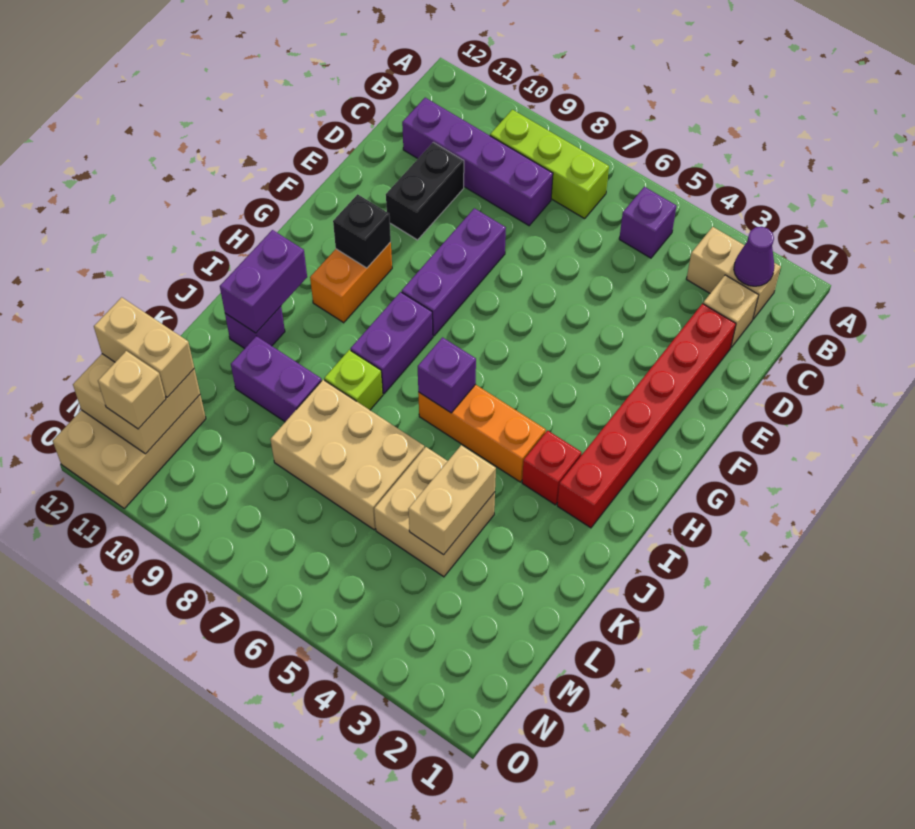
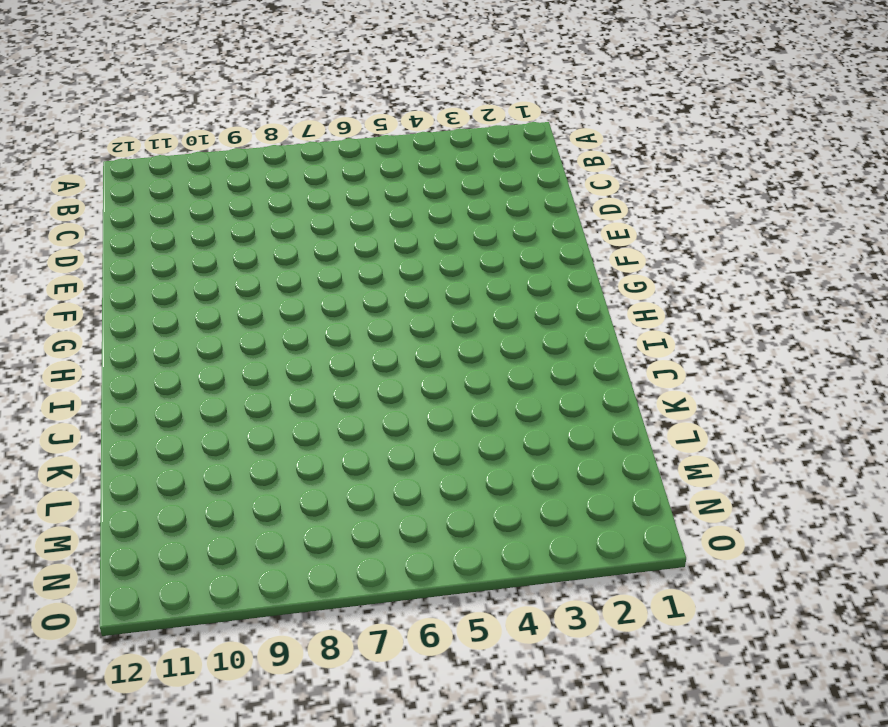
none -> tan brick B2:B3 level 1
none -> purple brick B5 level 1
none -> lime brick B7:B9 level 1

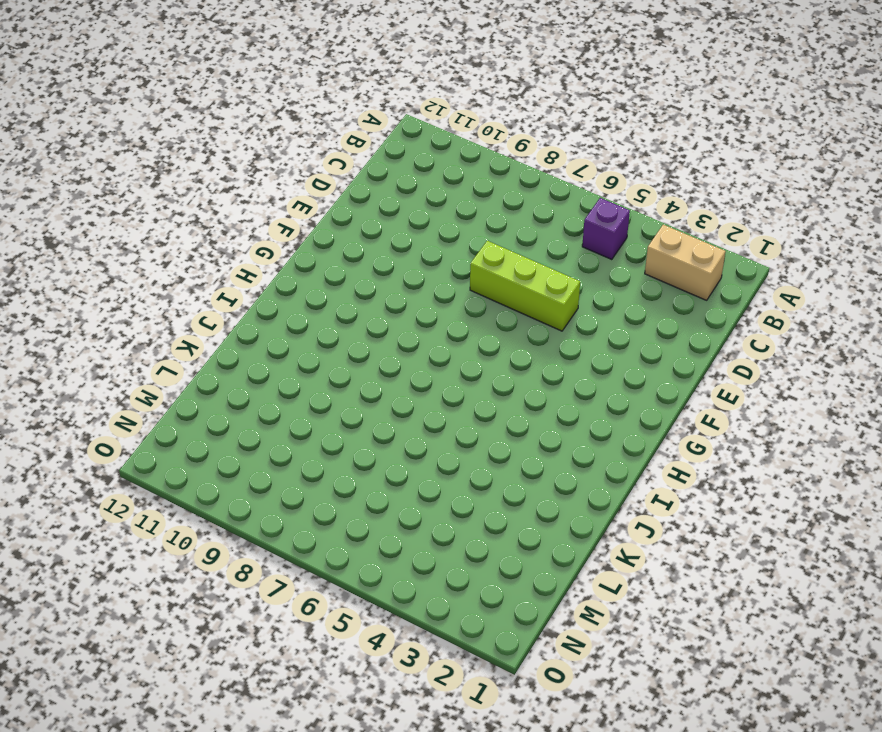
lime brick E5:E7 level 1 -> lime brick B7:B9 level 1
none -> tan brick C2 level 1
none -> purple brick C8:C11 level 1
none -> red brick D2:I2 level 1

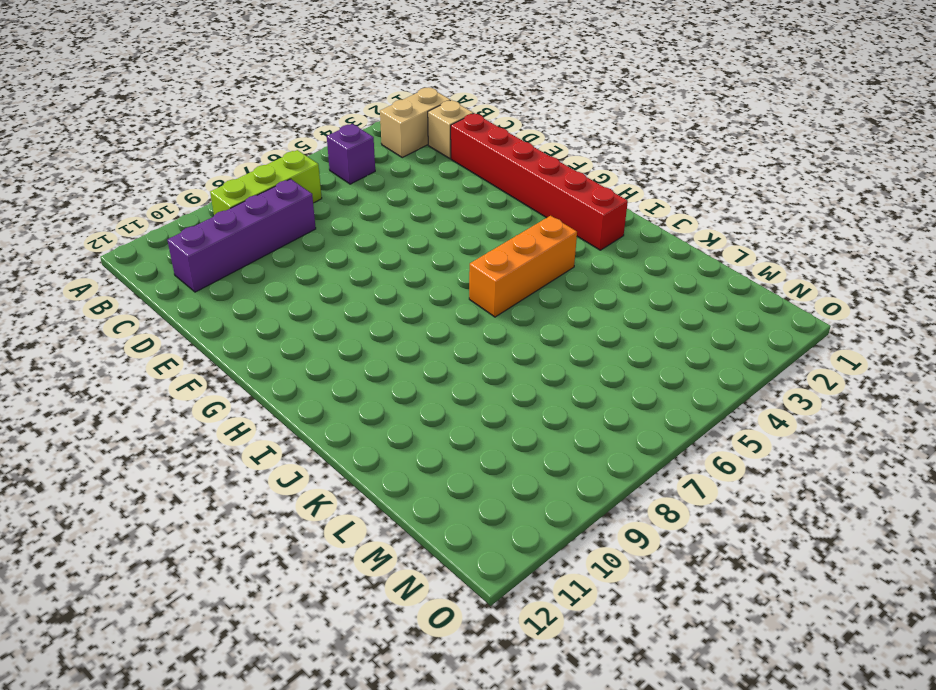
none -> black brick D10:E10 level 1
none -> purple brick E8:G8 level 1
none -> orange brick G10:H10 level 1

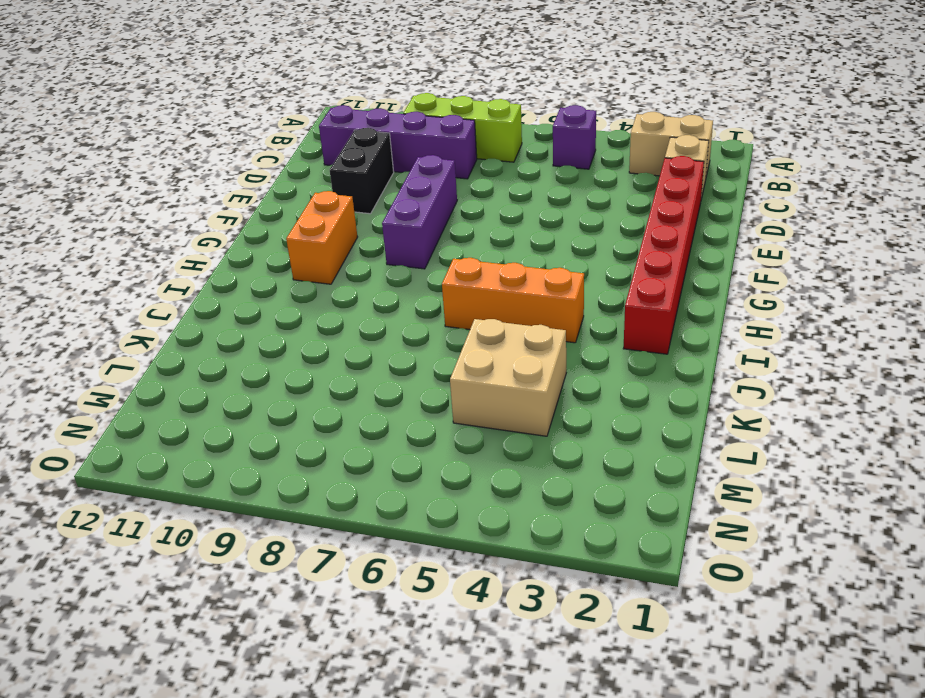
none -> purple brick H8:I8 level 1
none -> red brick I3 level 1
none -> lime brick J8 level 1

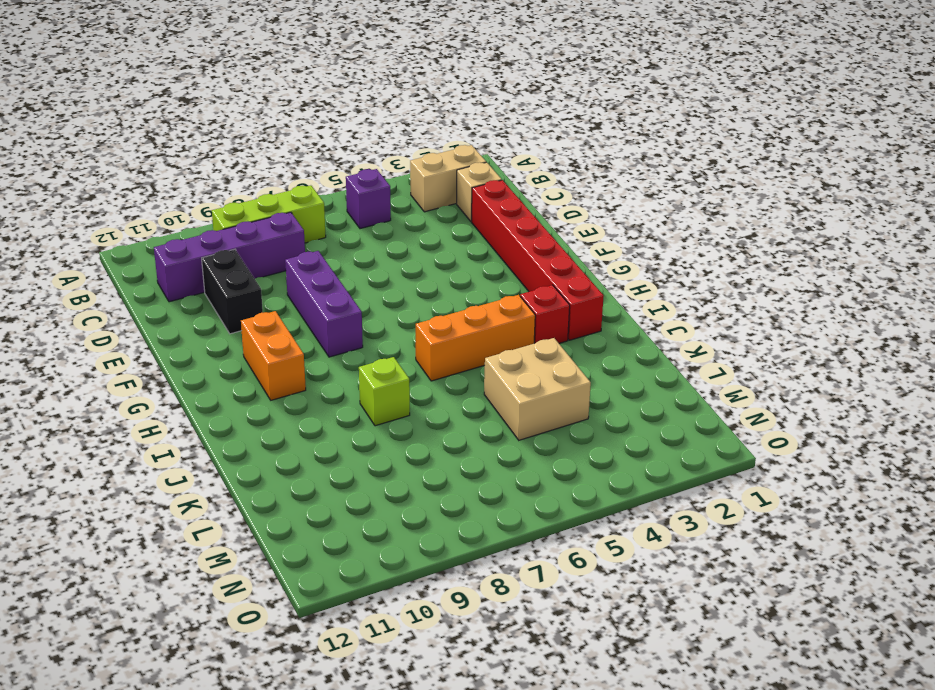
none -> purple brick H8:I8 level 1
none -> purple brick J11 level 1
none -> tan brick K6:L8 level 1

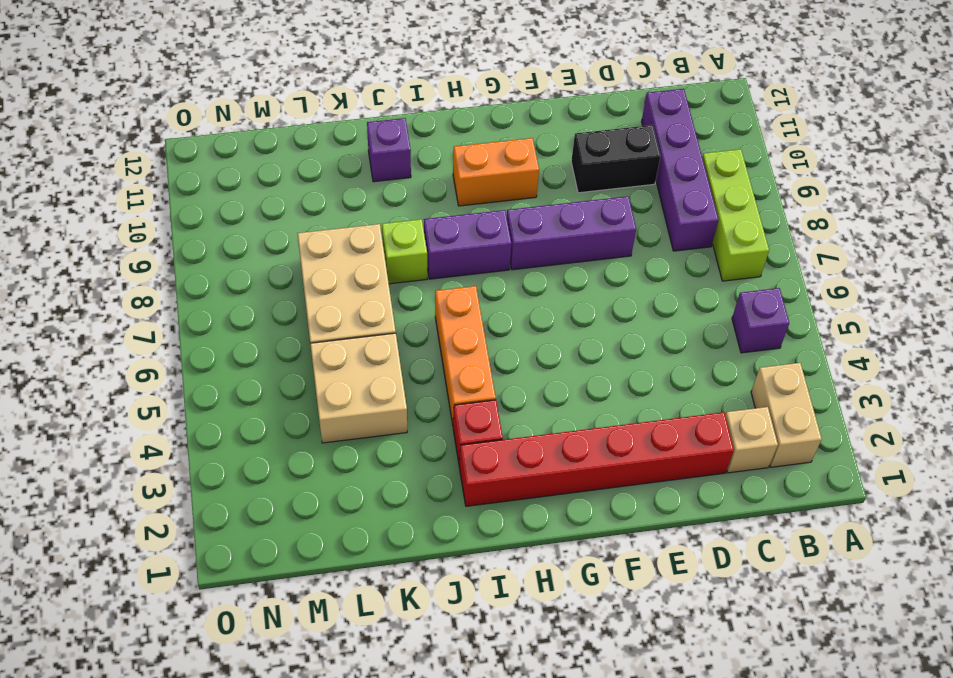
none -> purple brick K9:K10 level 1
none -> tan brick M11:O12 level 1
none -> purple cone B2 level 2

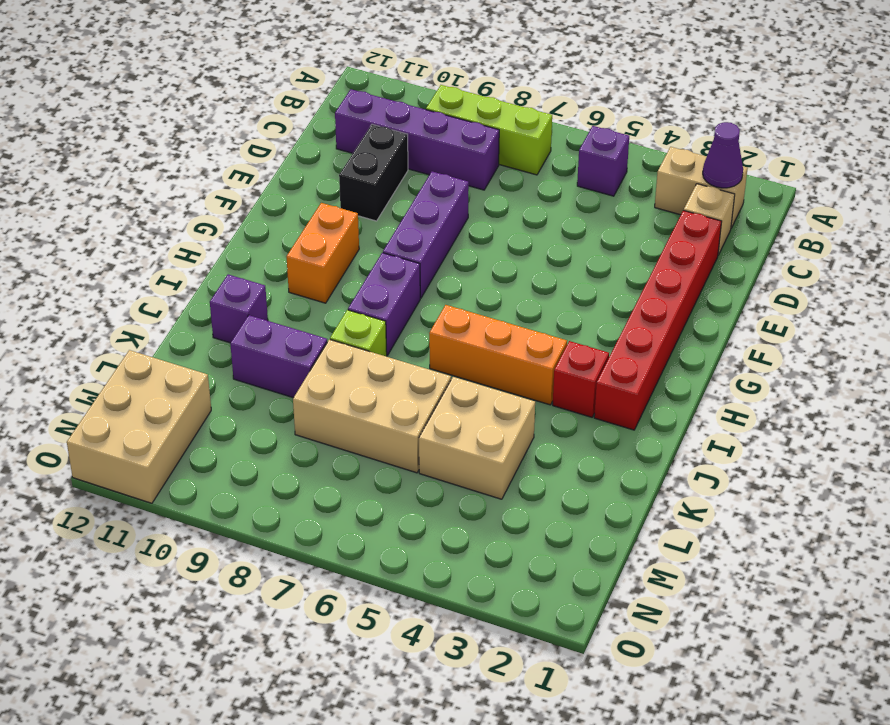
none -> black brick G10 level 2
none -> purple brick I6 level 2
none -> purple brick I11:J11 level 2

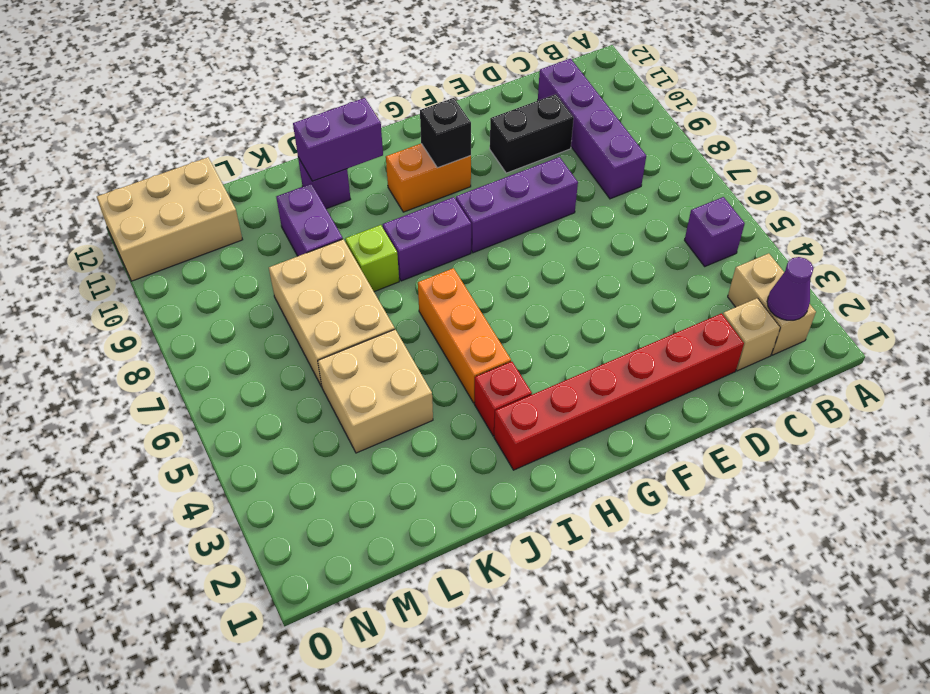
none -> lime brick B7:B9 level 1
none -> purple brick I6 level 2
none -> tan brick K4:L4 level 2

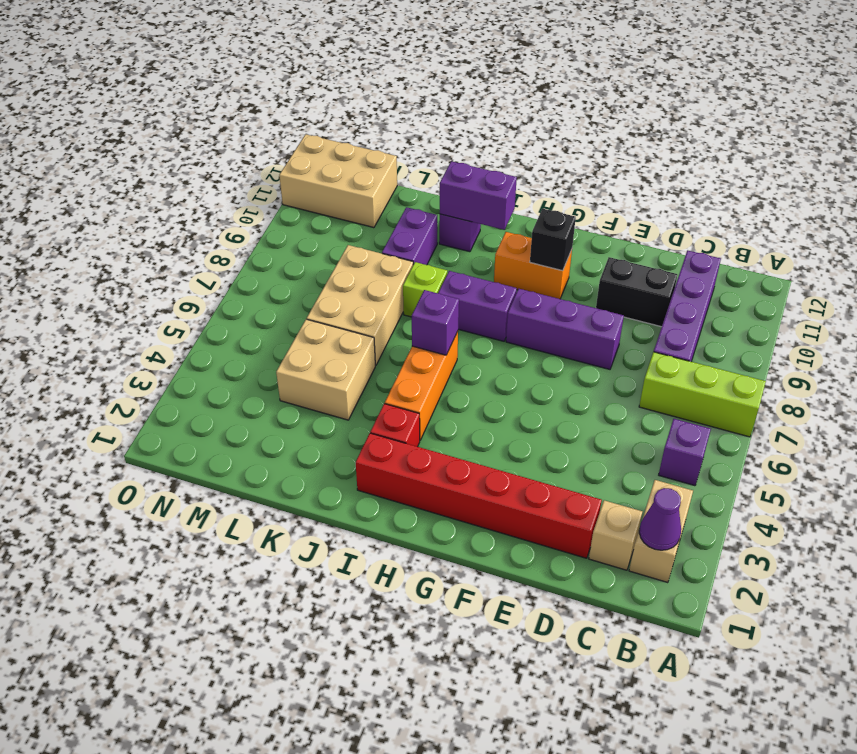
lime brick A7:C7 level 1 -> lime brick B7:B9 level 1
none -> tan brick K4:L4 level 2
none -> tan brick M11:N12 level 2
none -> tan brick M11:M12 level 3

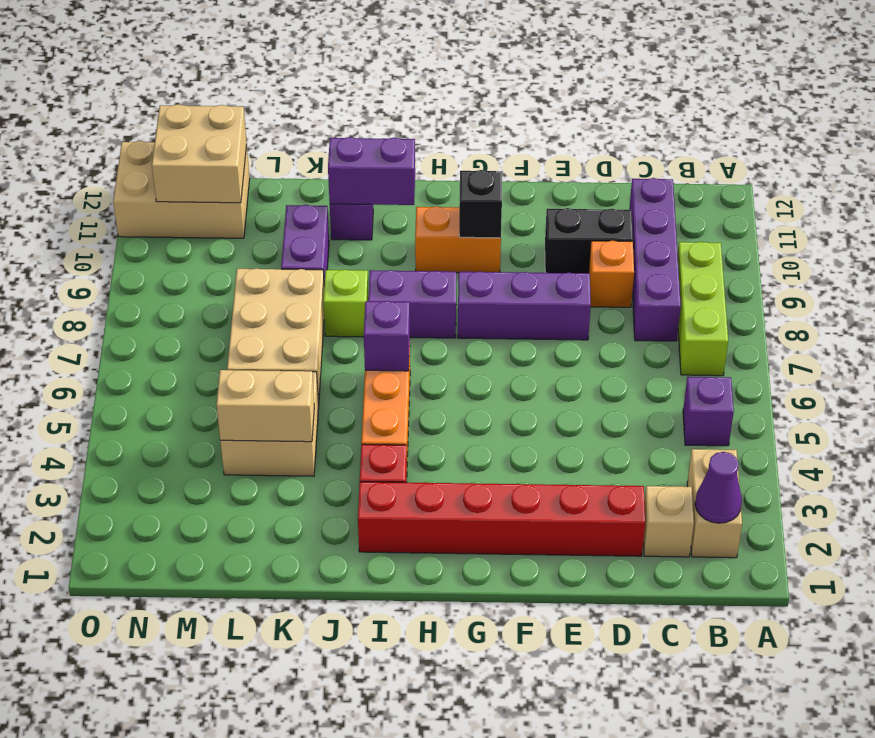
orange brick D9 level 1 -> none
none -> tan brick M11:M12 level 3
none -> tan brick N11 level 3

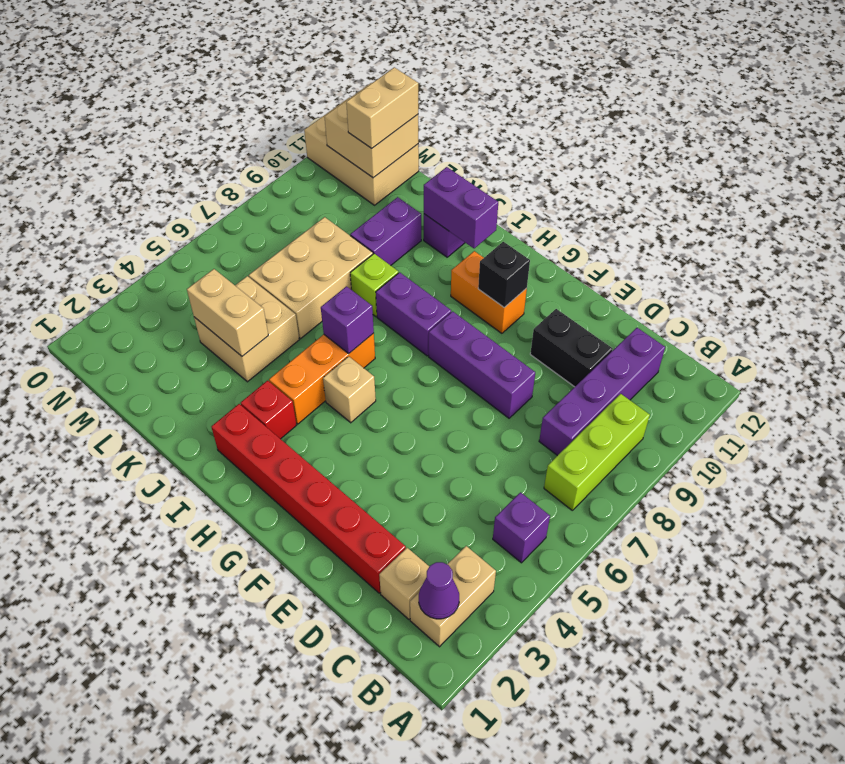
tan brick H5 level 1 -> tan brick N11 level 3

